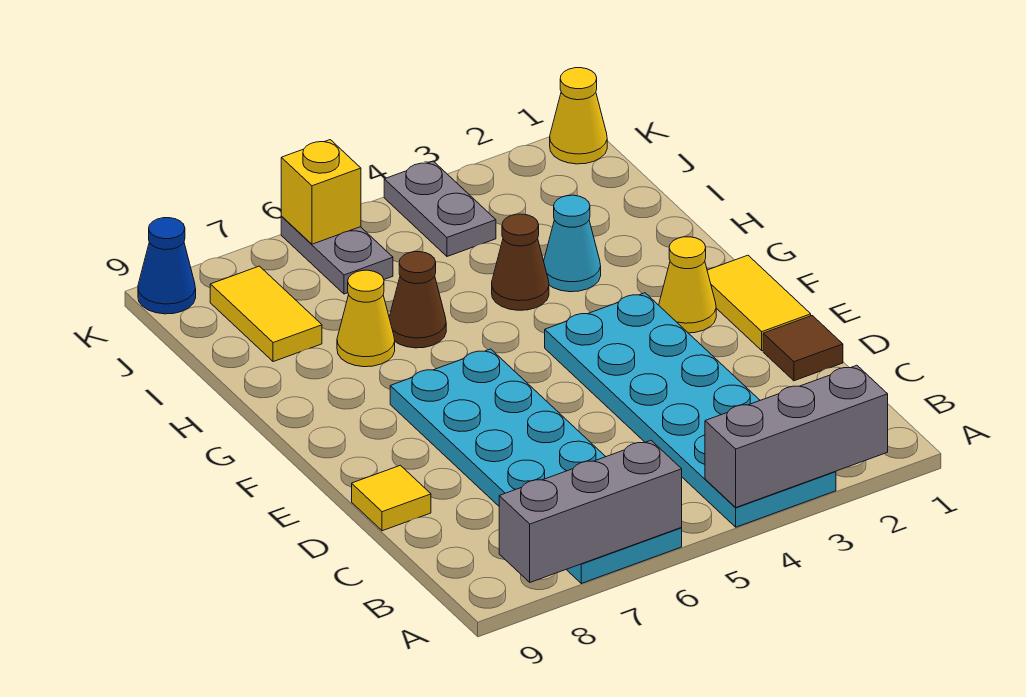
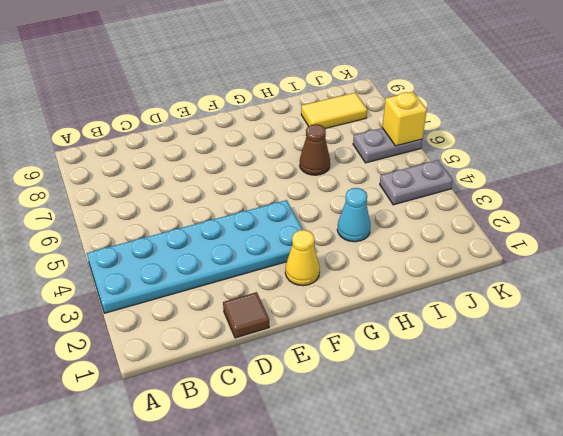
none -> cyan plate A6:F7 level 1
none -> yellow tile D9 level 1
none -> yellow tile E1:F1 level 1

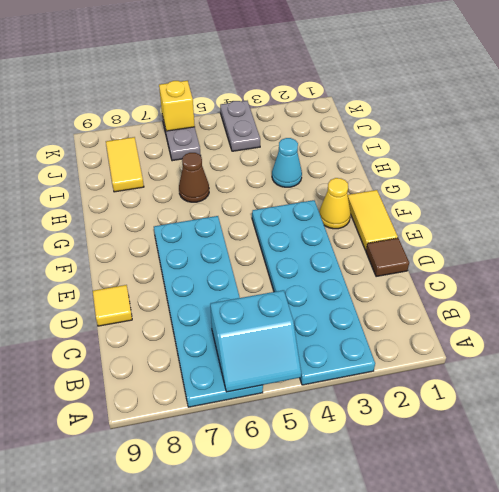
cyan slope A5:B6 level 2 top B -> grey brick A6:A8 level 2
none -> brown cone H4 level 1
none -> yellow cone H7 level 1
none -> yellow cone K1 level 1

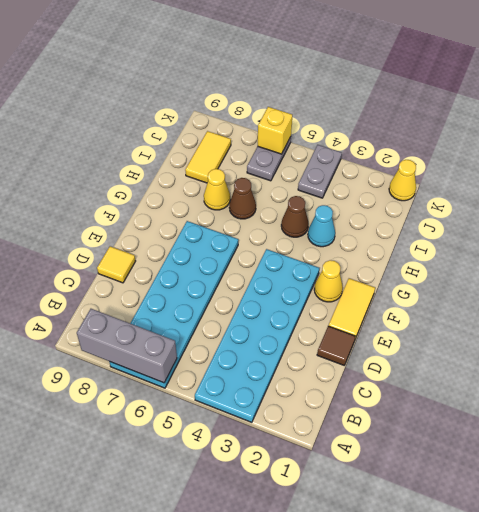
none -> blue cone K9 level 1
none -> grey brick A2:A4 level 2

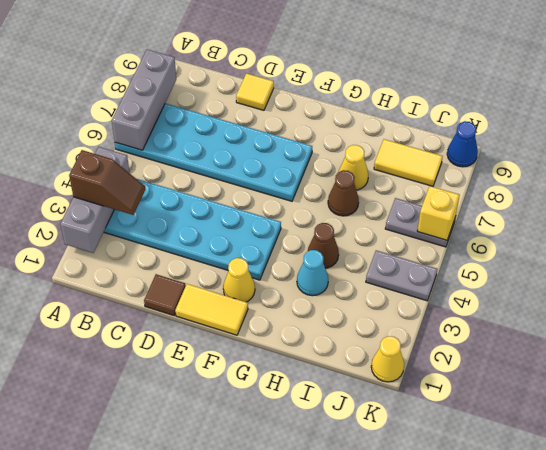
brown slope A3:B3 level 3 top A -> none

